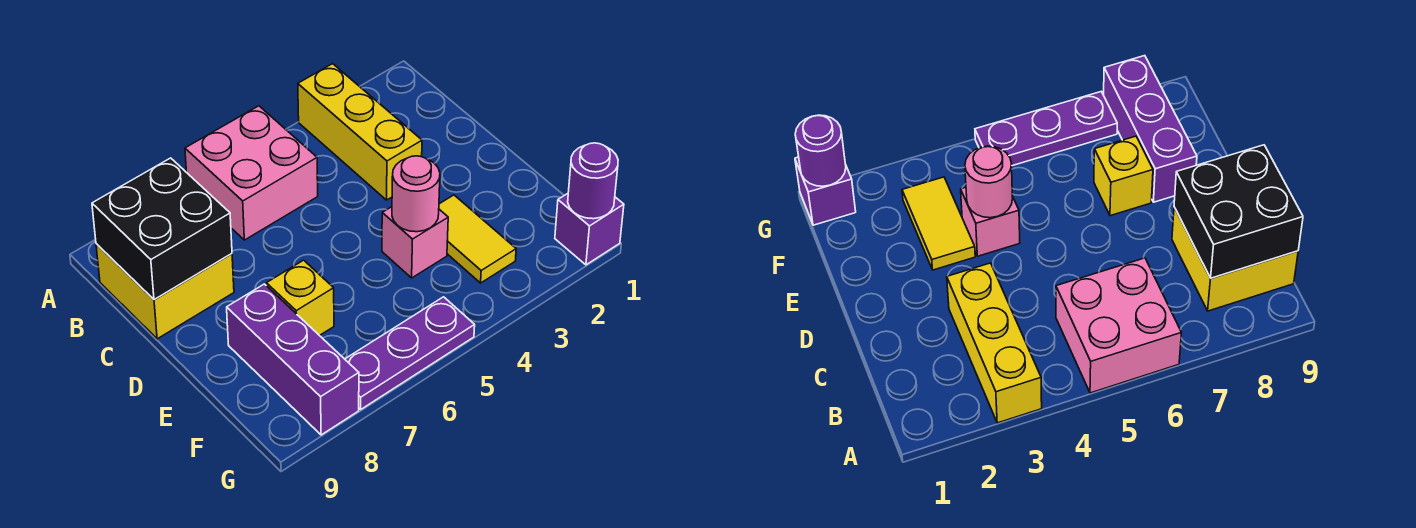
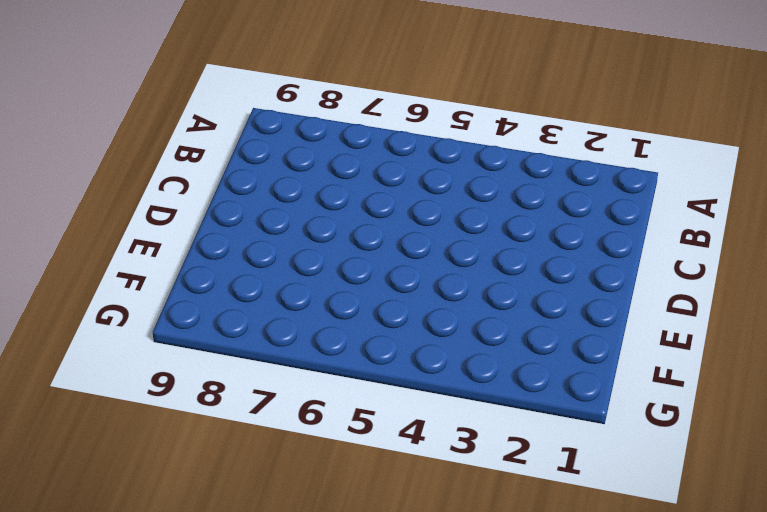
none -> yellow brick A3:C3 level 1
none -> pink brick A5:B6 level 1
none -> yellow brick B8:C9 level 1

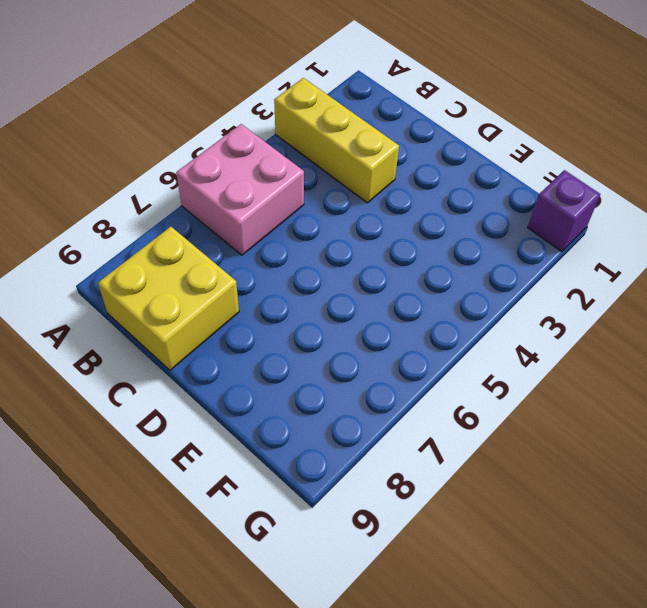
none -> yellow tile E3:F3 level 1
none -> pink brick E4 level 1
none -> yellow brick E7 level 1

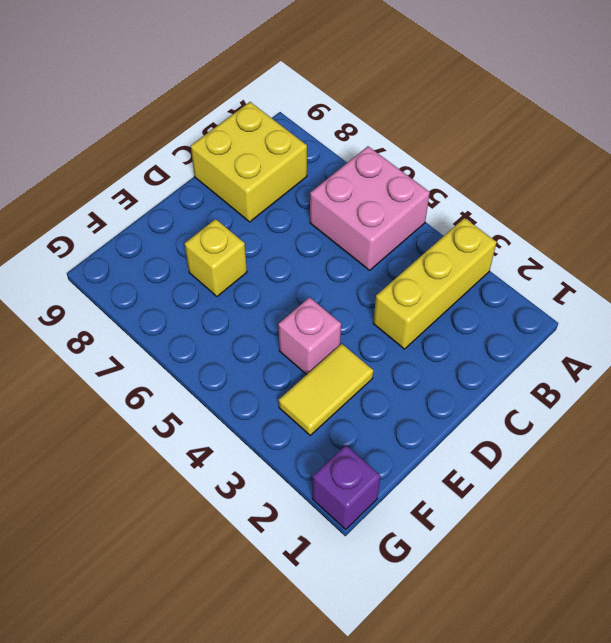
none -> purple brick E8:G8 level 1
none -> purple plate G5:G7 level 1
none -> black brick B8:C9 level 2

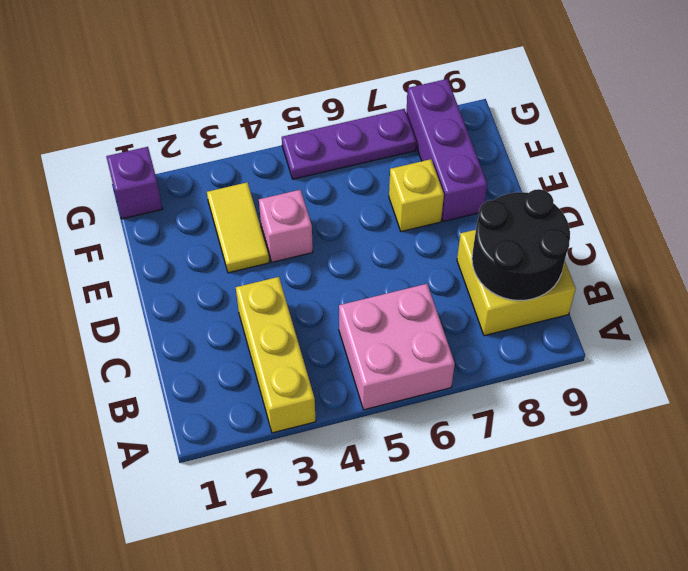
black round brick B8:C9 level 2 -> black brick B8:C9 level 2
none -> pink round brick E4 level 2
none -> purple round brick G1 level 2

